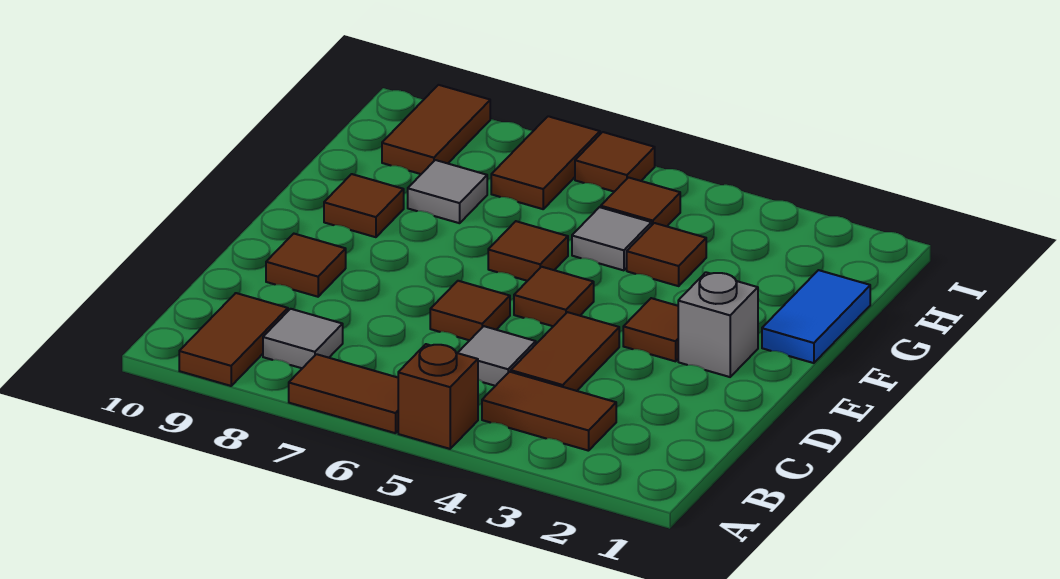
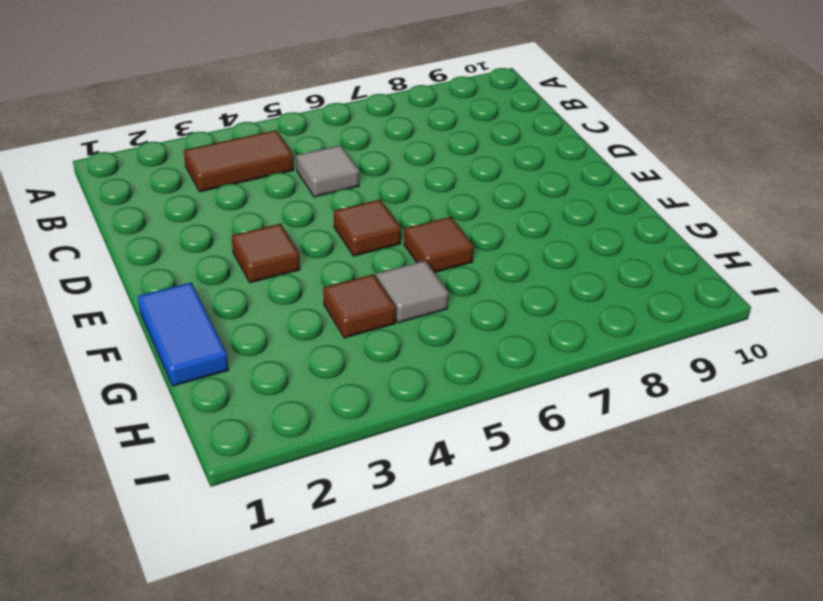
none -> brown brick A5 level 1
none -> brown tile A6:A7 level 1
none -> brown tile A9:B9 level 1

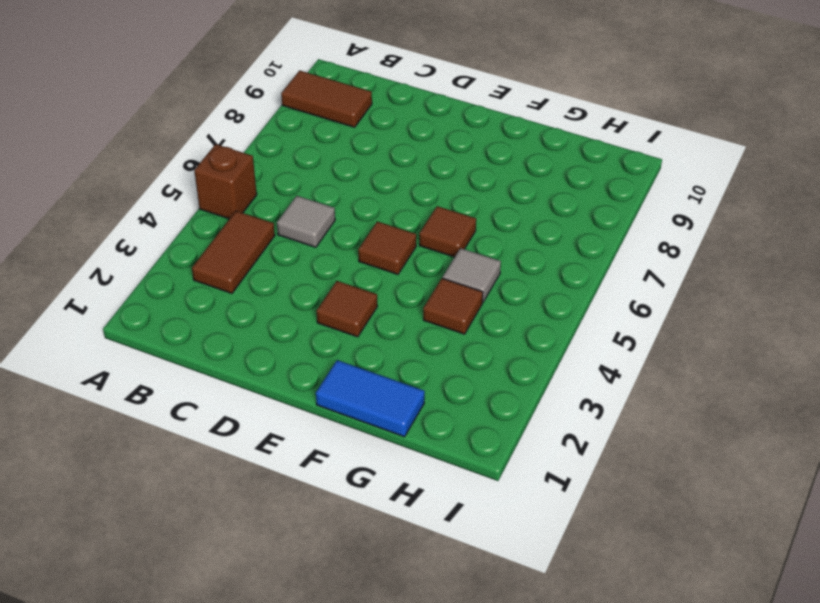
none -> brown tile A6:A7 level 1
none -> grey tile B8 level 1
none -> brown tile C4:D4 level 1

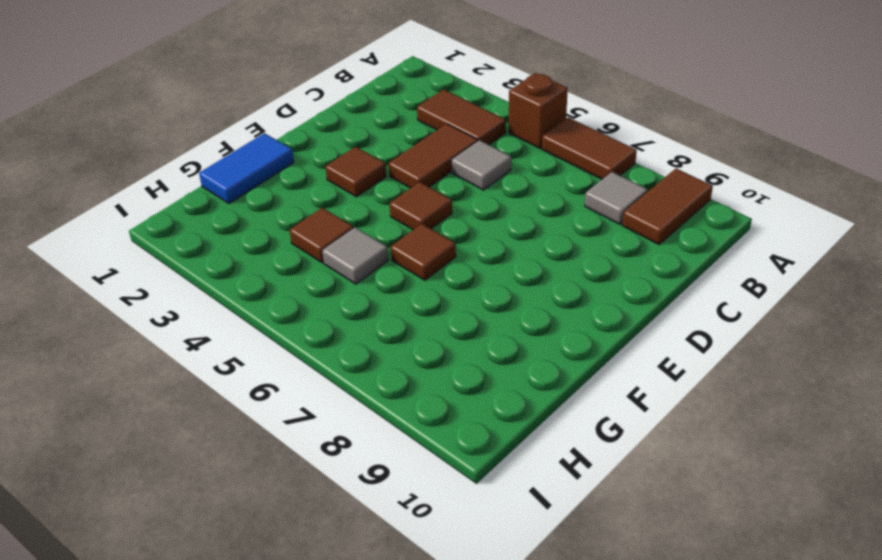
none -> brown tile D6 level 1
none -> brown tile D9 level 1
none -> grey brick E2 level 1

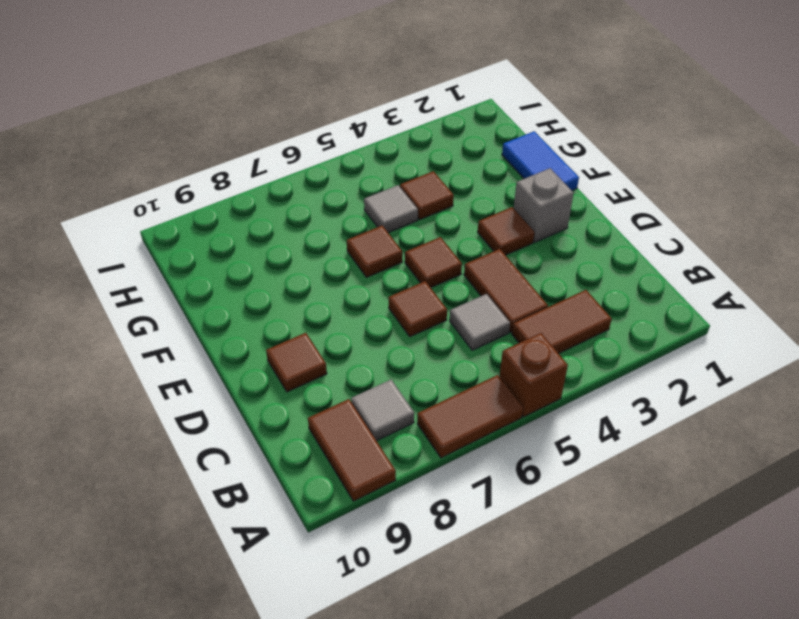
none -> brown tile F9 level 1
none -> grey tile G8 level 1
none -> brown tile H5 level 1

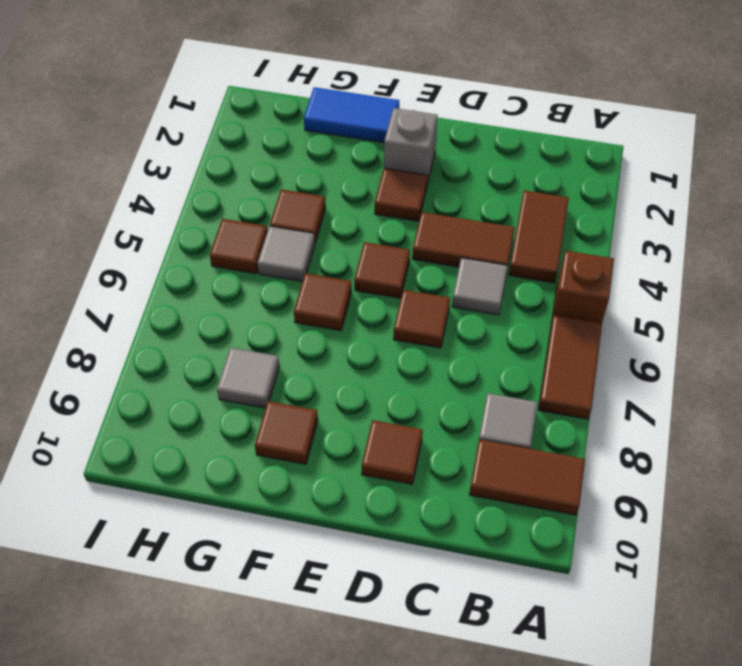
none -> brown tile H7:I7 level 1
none -> brown tile H9:I9 level 1
none -> brown tile I6 level 1

